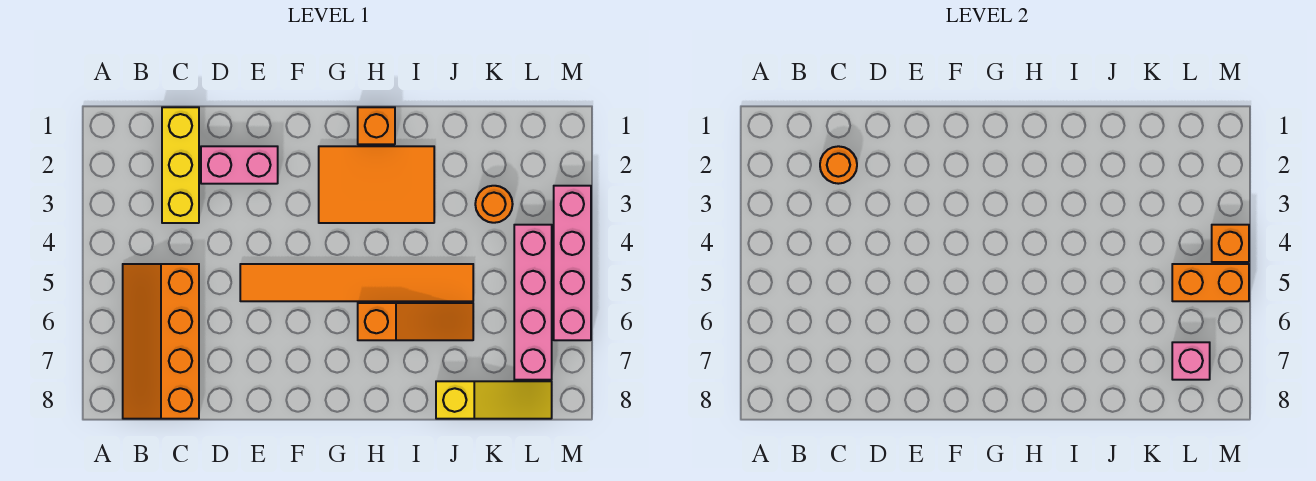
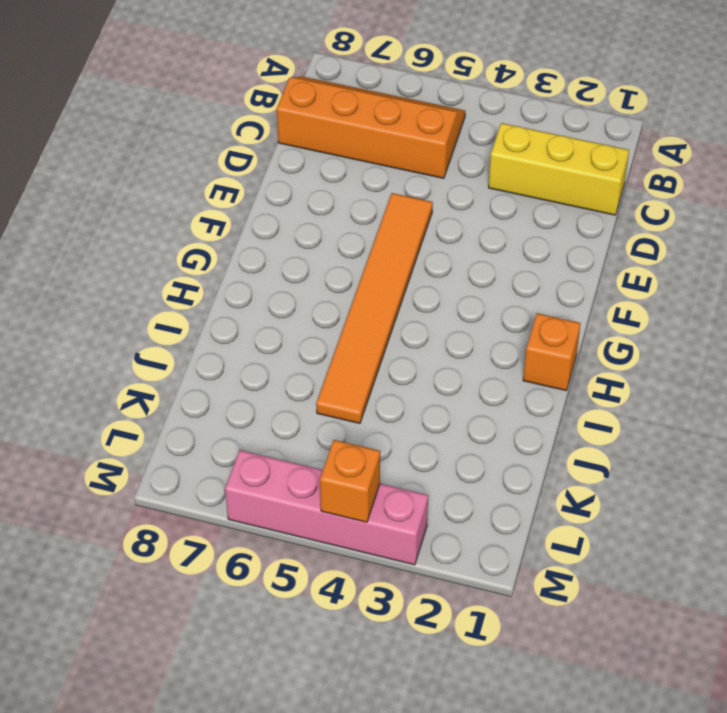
none -> pink brick D2:E2 level 1
none -> orange tile G2:I3 level 1
none -> orange slope H6:J6 level 1 top H

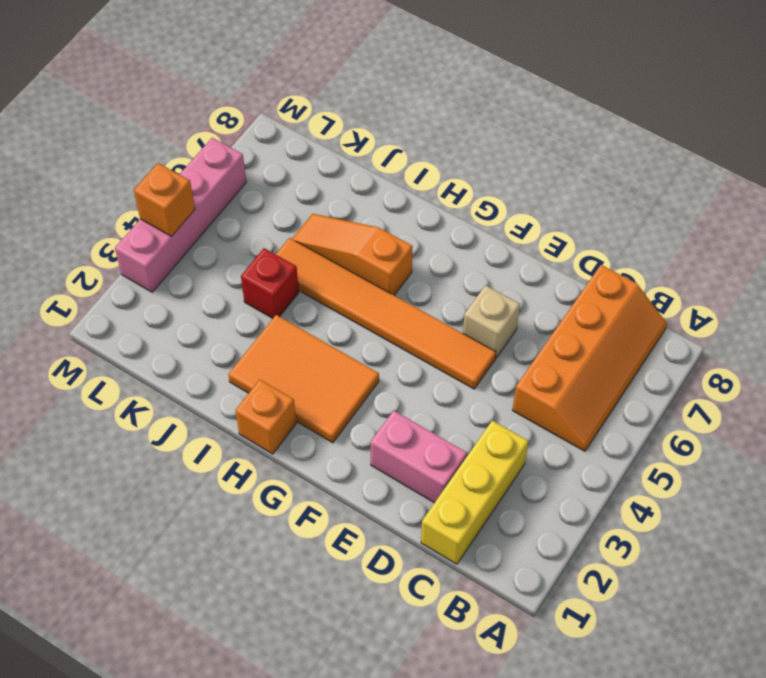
tan brick E6 level 1 -> none
red brick J4 level 1 -> none
none -> yellow slope J8:L8 level 1 top J
none -> orange round brick K3 level 1
none -> pink brick L4:L7 level 1

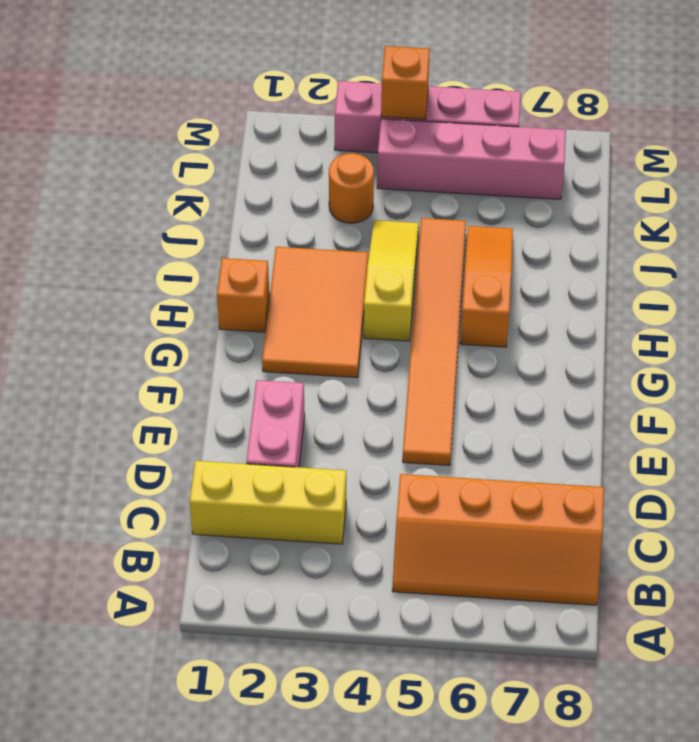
yellow slope H4:J4 level 1 top H -> yellow slope J8:L8 level 1 top J
none -> orange round brick C2 level 2
none -> orange brick L5:M5 level 2
none -> pink brick L7 level 2

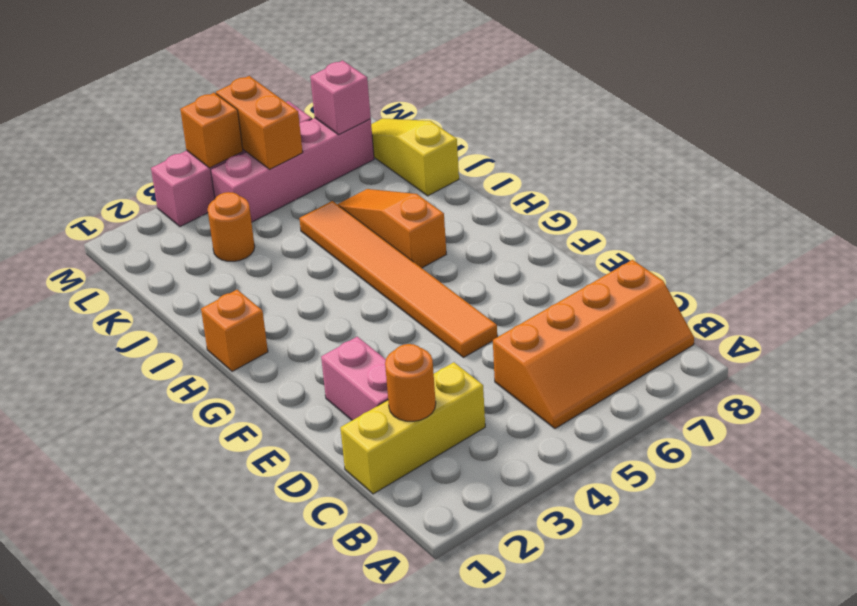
none -> orange tile G2:I3 level 1

